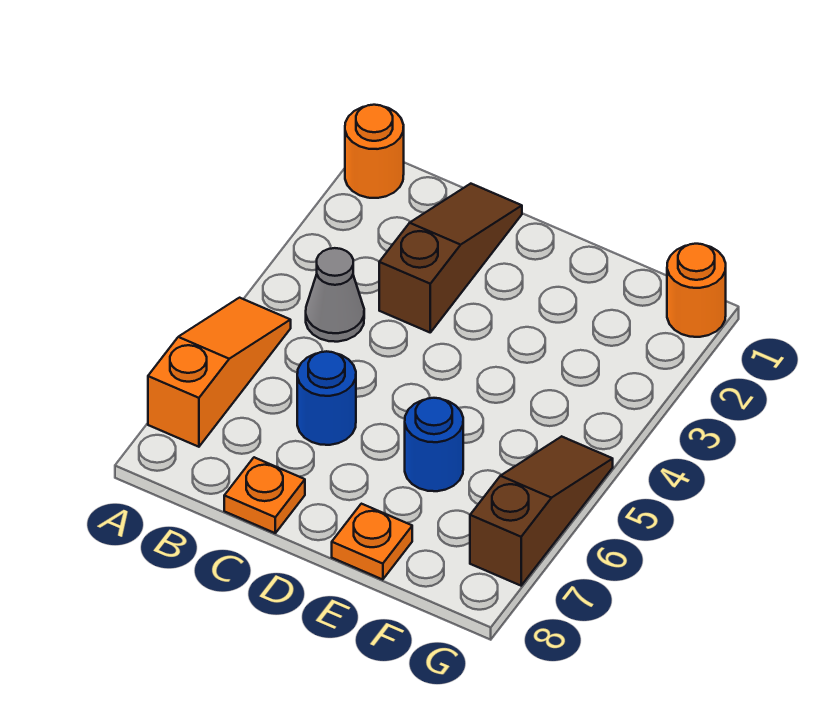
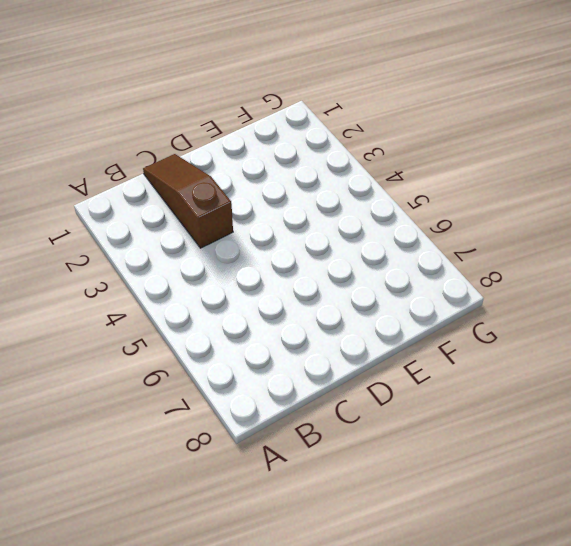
none -> orange round brick A1 level 1
none -> orange slope A5:A7 level 1 top 7

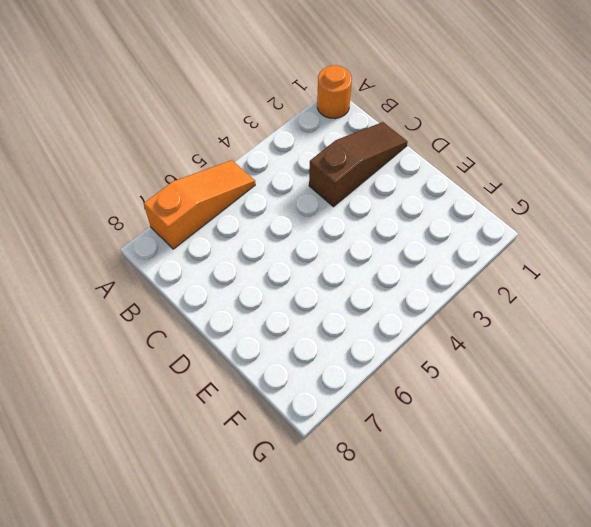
none -> grey cone B4 level 1
none -> blue round brick C6 level 1

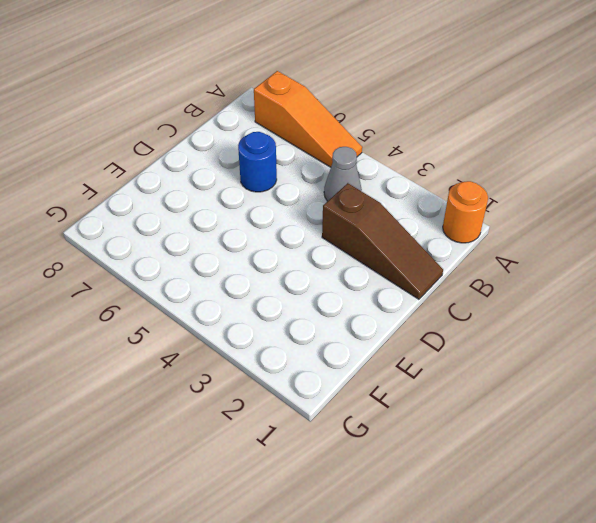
none -> orange plate C8 level 1
none -> blue round brick E6 level 1

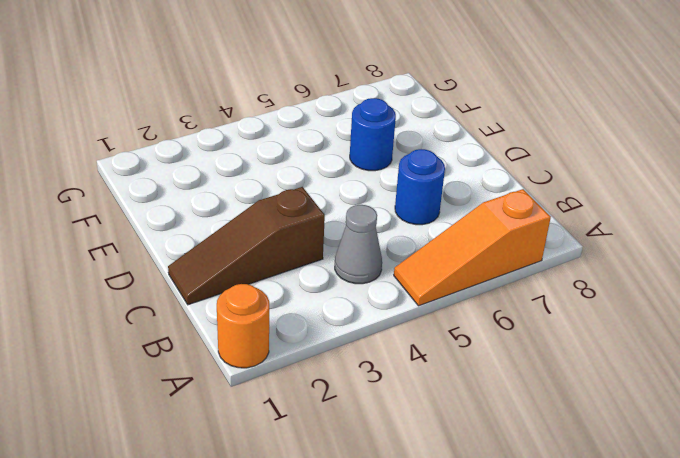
none -> orange plate C8 level 1
none -> orange plate E8 level 1

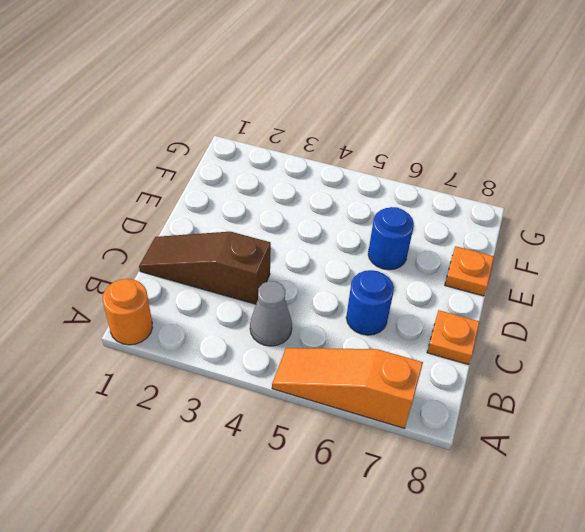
none -> orange round brick G1 level 1
none -> brown slope G5:G7 level 1 top 7

